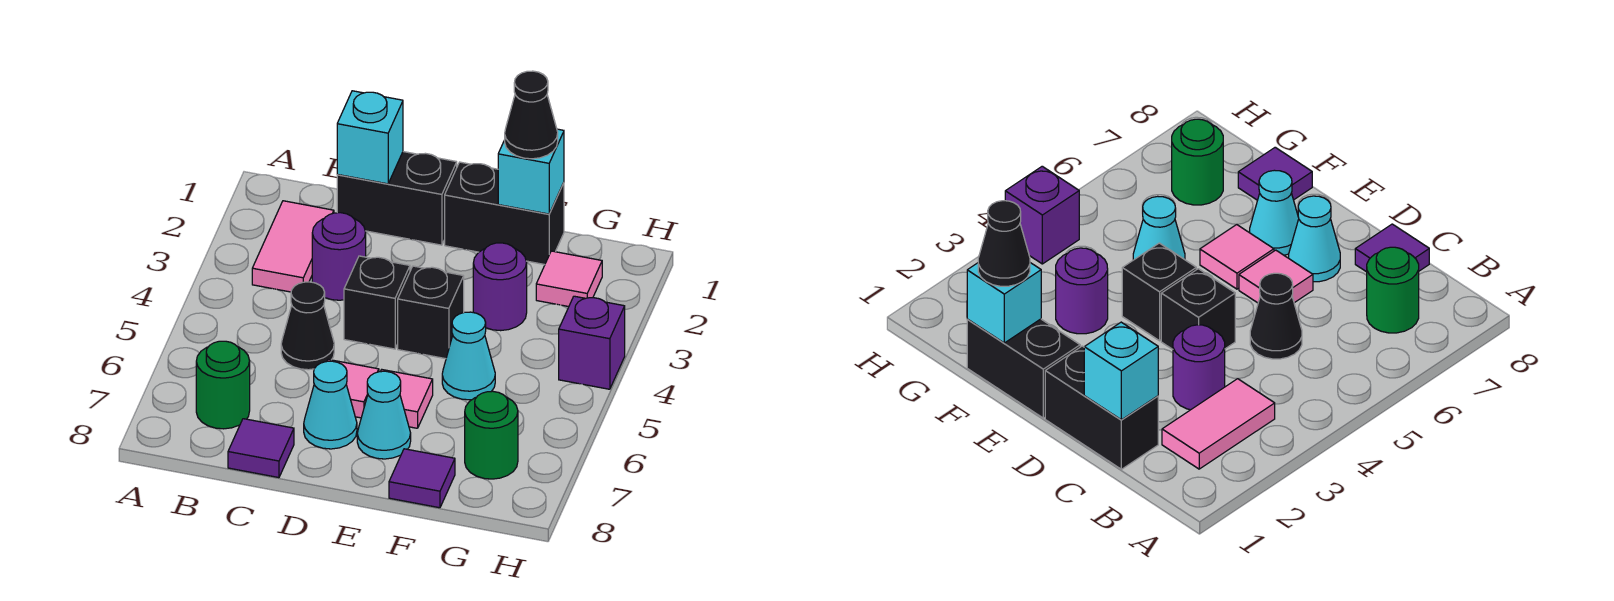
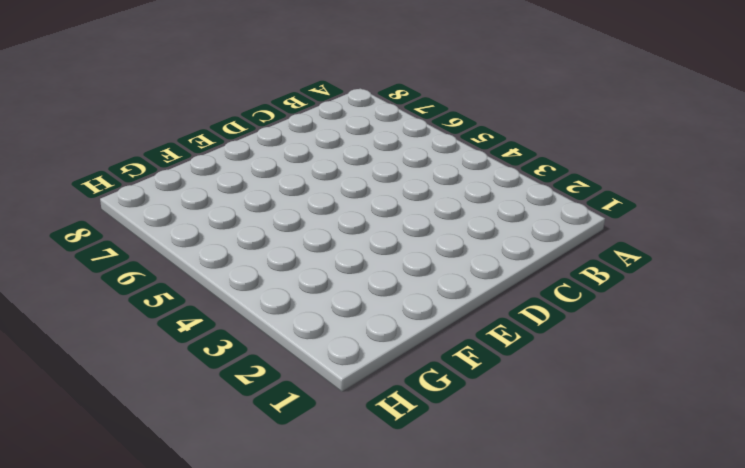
none -> pink tile B2:B3 level 1
none -> green round brick B7 level 1
none -> black brick C1:D1 level 1

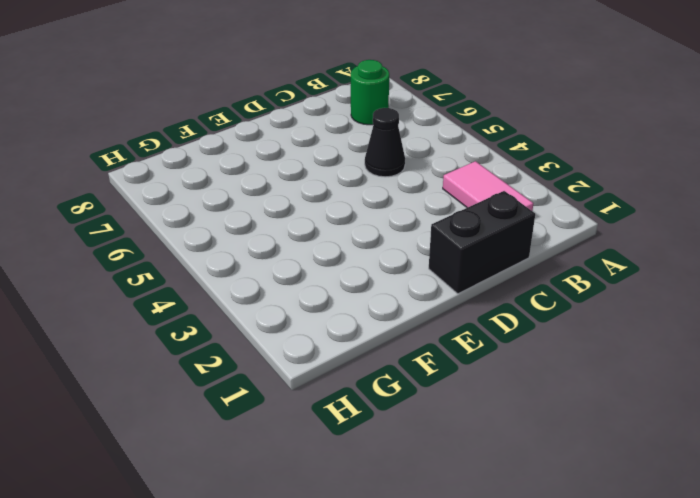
none -> purple round brick C3 level 1
none -> purple tile C8 level 1
none -> black brick D4 level 1

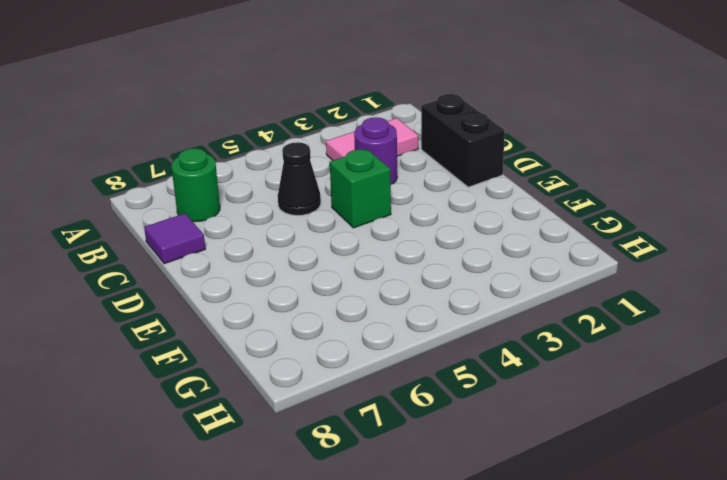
green brick D4 level 1 -> black brick D4 level 1
none -> pink tile D6 level 1
none -> cyan cone D7 level 1
none -> black brick E1:F1 level 1

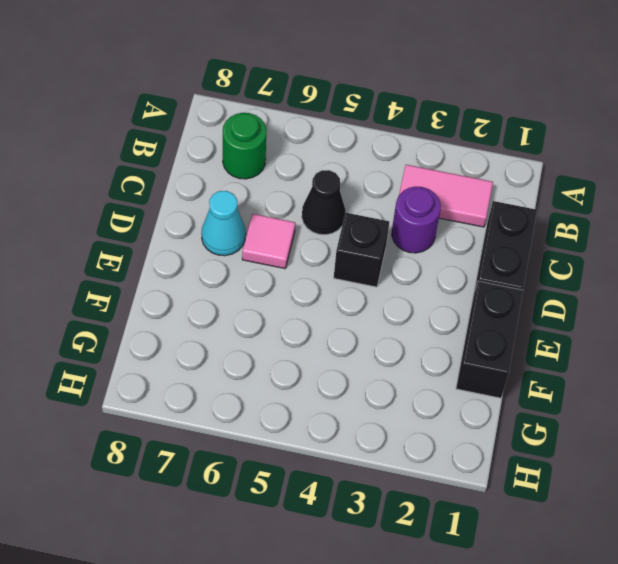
none -> purple tile C8 level 1
none -> black brick E4 level 1
none -> pink tile E6 level 1

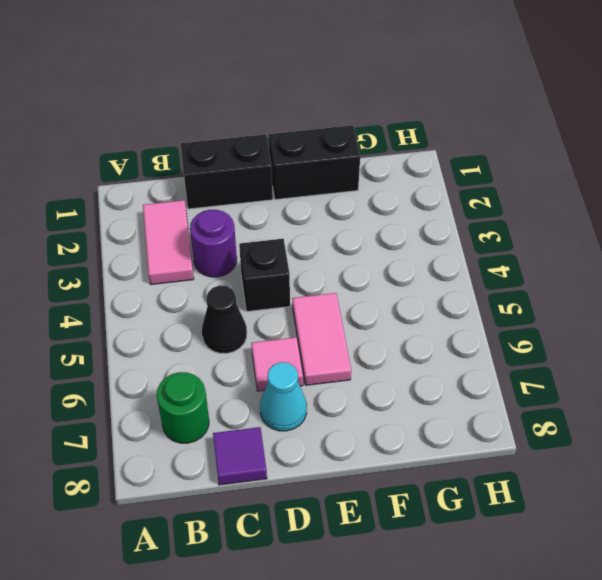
pink tile E5:E6 level 1 -> pink tile E6 level 1
none -> black brick E4 level 1
none -> cyan cone E7 level 1
none -> purple round brick F3 level 1

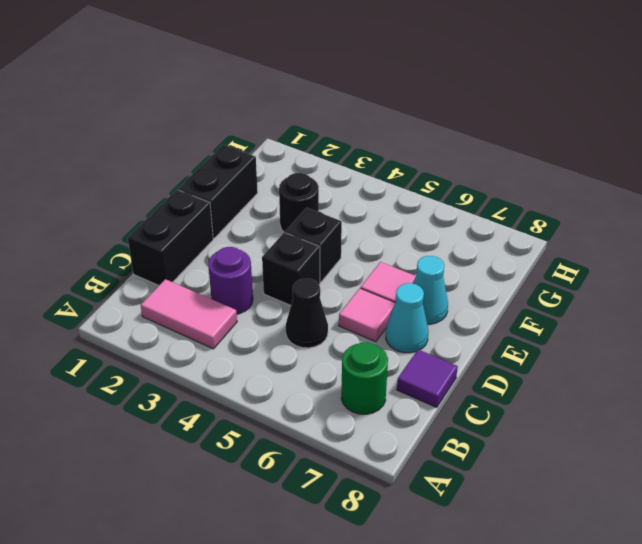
black round brick F3 level 1 -> purple round brick F3 level 1
none -> cyan cone F5 level 1
none -> purple tile F8 level 1
none -> pink tile G2 level 1

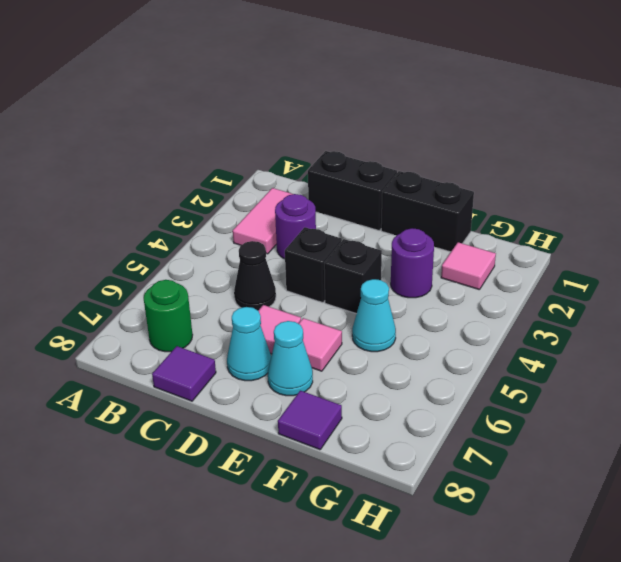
none -> green round brick G7 level 1
none -> purple brick H4 level 1
none -> cyan brick C1 level 2

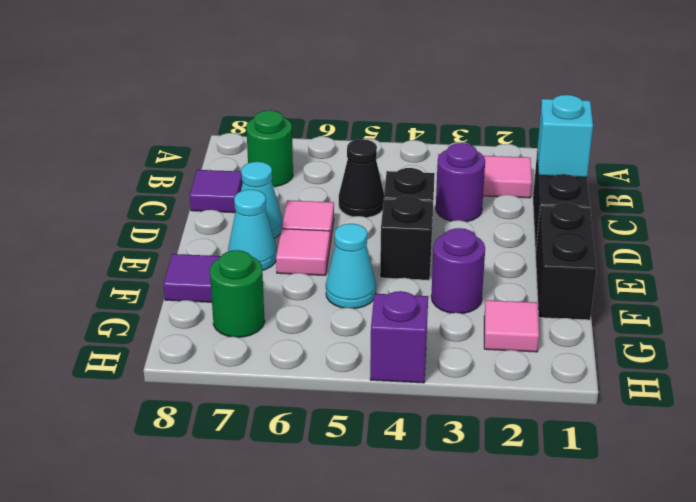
none -> cyan brick F1 level 2
none -> black cone F1 level 3

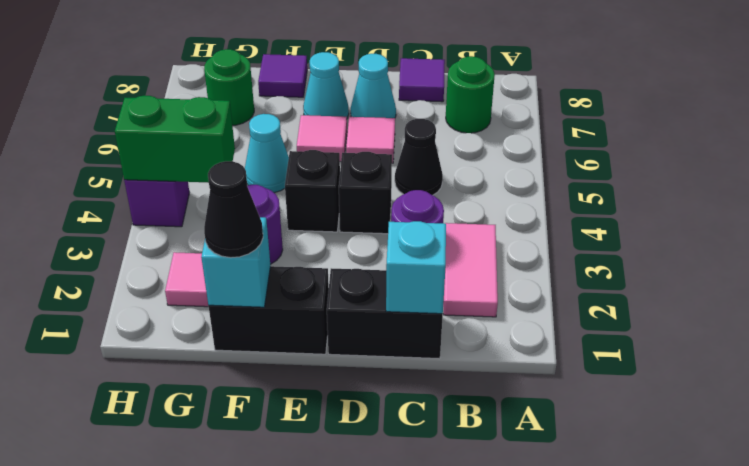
green brick G4:H4 level 2 -> none

